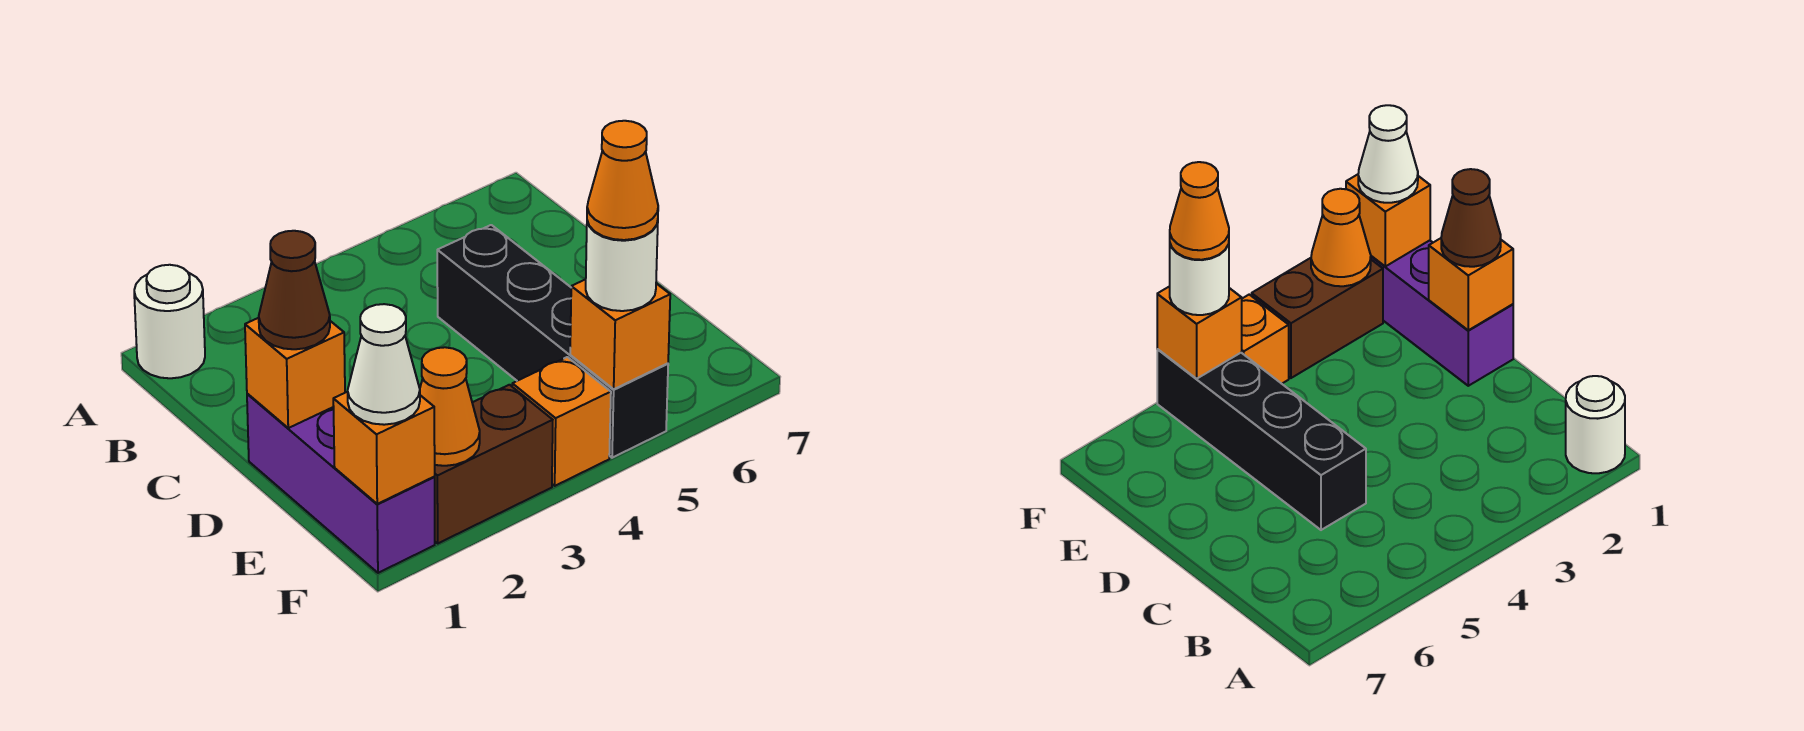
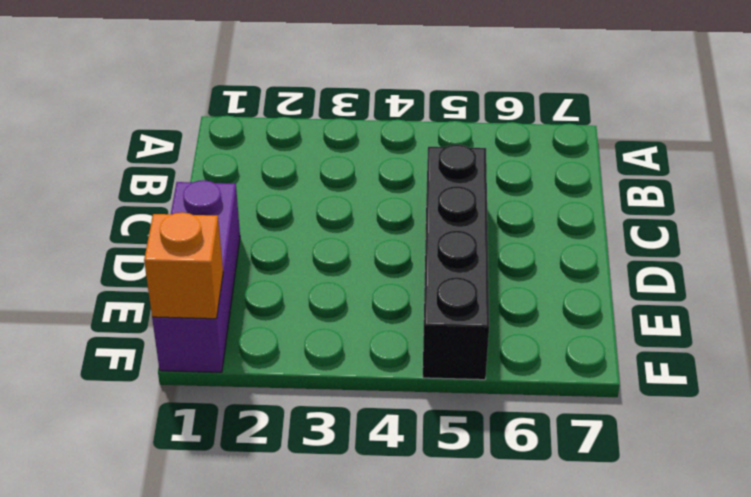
none -> white round brick A1 level 1
none -> brown brick F2:F3 level 1
none -> orange brick F4 level 1

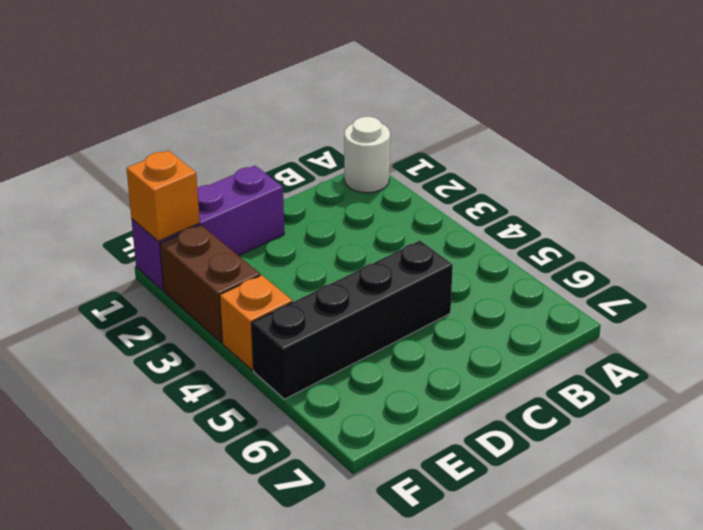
none -> orange brick D1 level 2
none -> orange cone F2 level 2
none -> orange brick F5 level 2

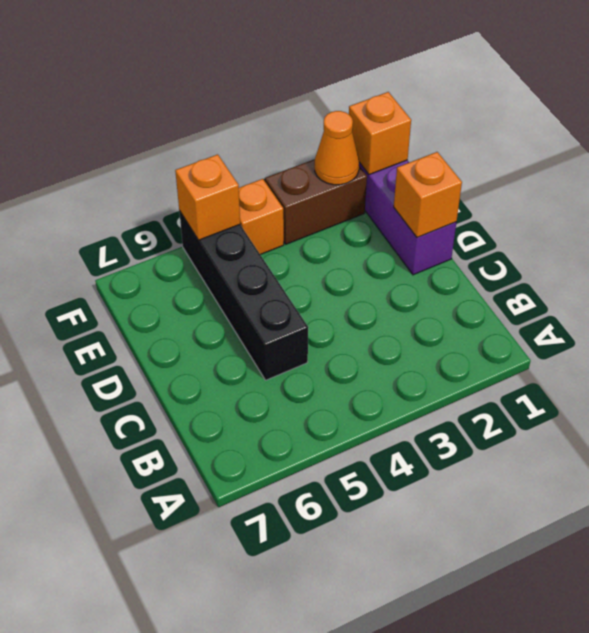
none -> white round brick A1 level 1
none -> brown cone D1 level 3
none -> white cone F1 level 3

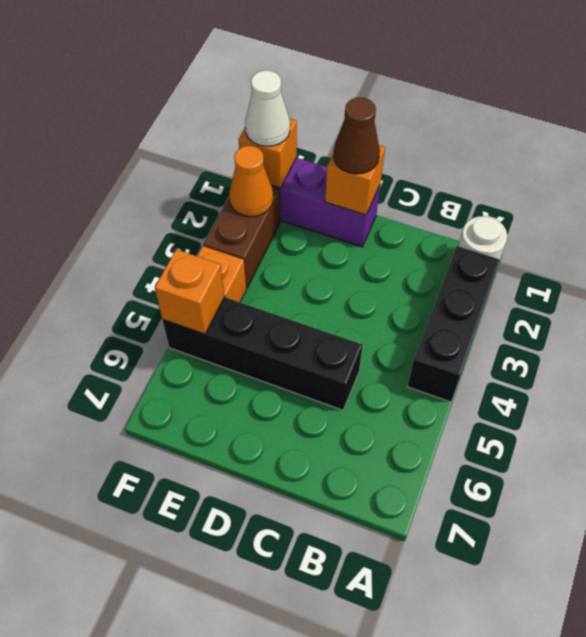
black brick A2:A4 level 1 -> none
none -> white round brick F5 level 3
none -> orange cone F5 level 4

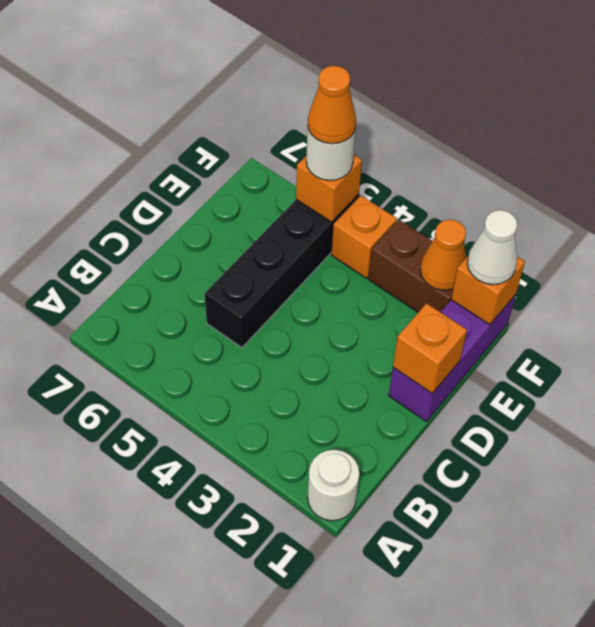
none -> brown cone D1 level 3

